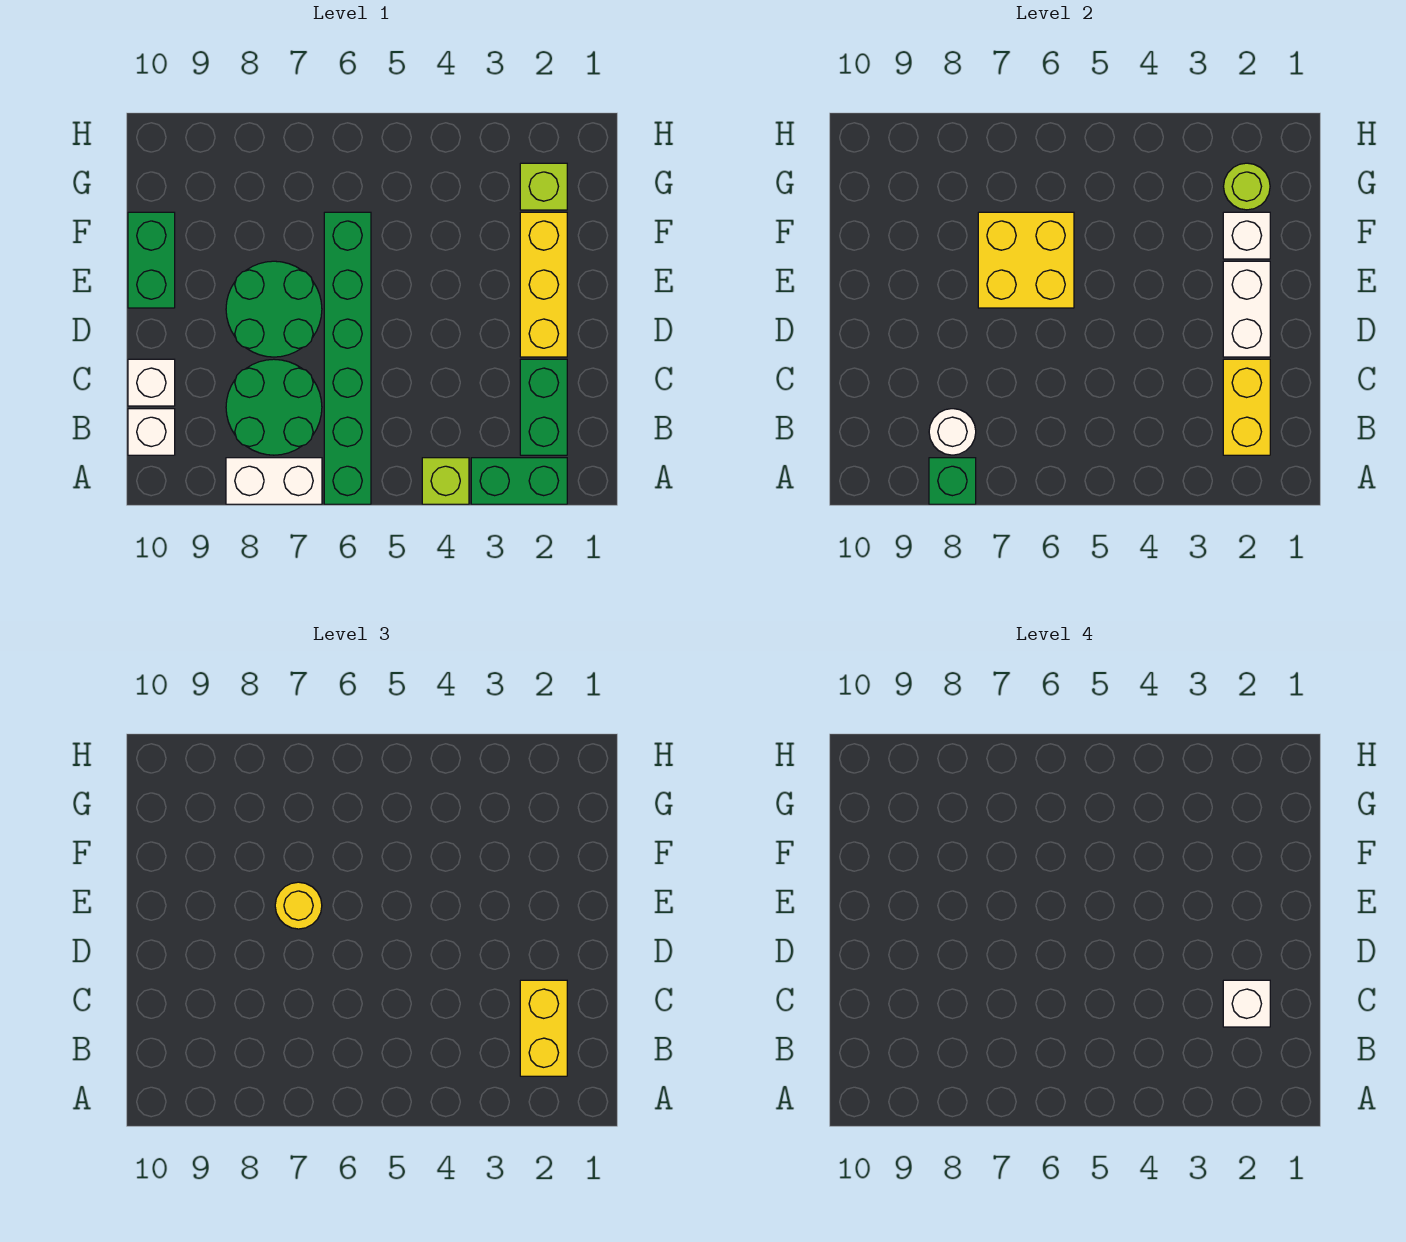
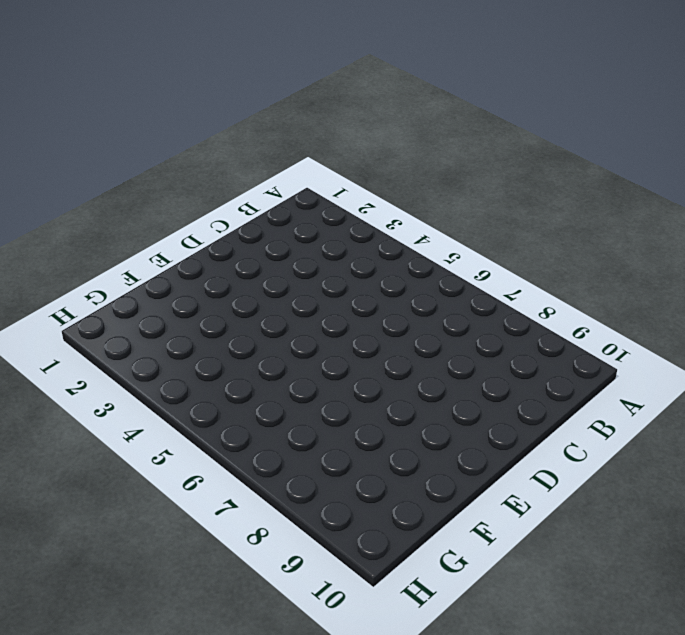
none -> green brick A2:A3 level 1
none -> lime brick A4 level 1
none -> green brick A6:F6 level 1

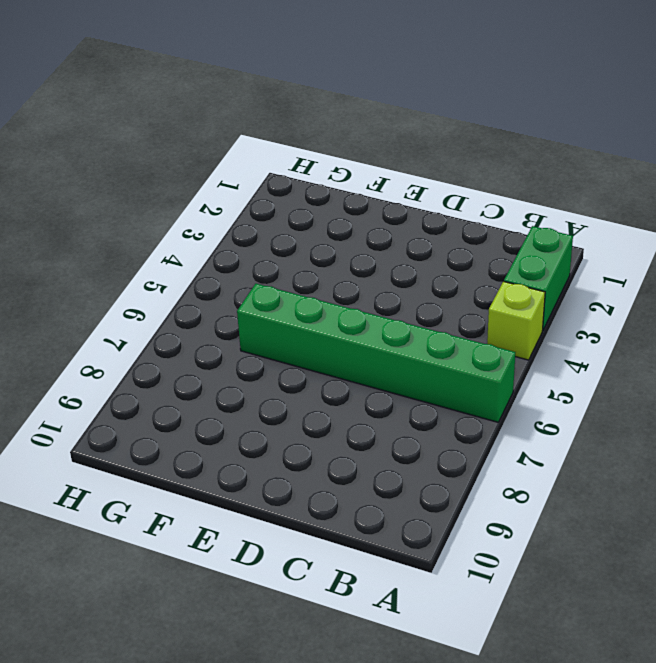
none -> white brick A7:A8 level 1
none -> green brick B2:C2 level 1
none -> green round brick B7:C8 level 1

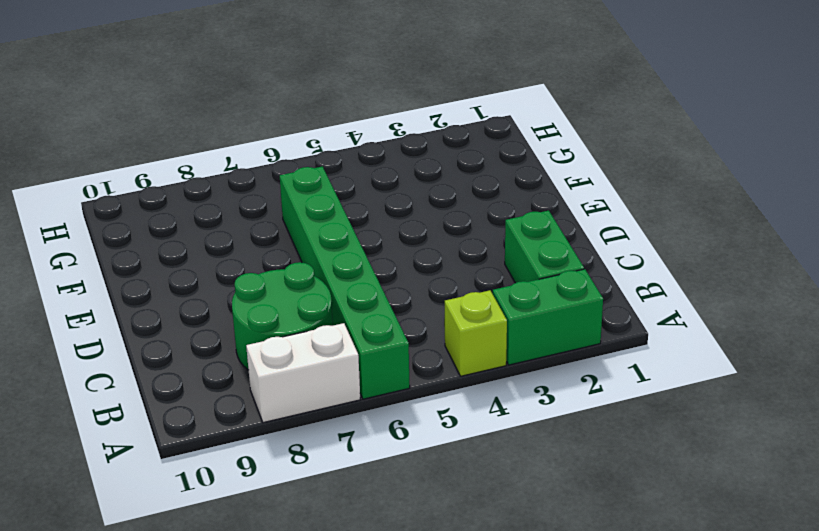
none -> white brick B10 level 1
none -> white brick C10 level 1
none -> yellow brick D2:F2 level 1

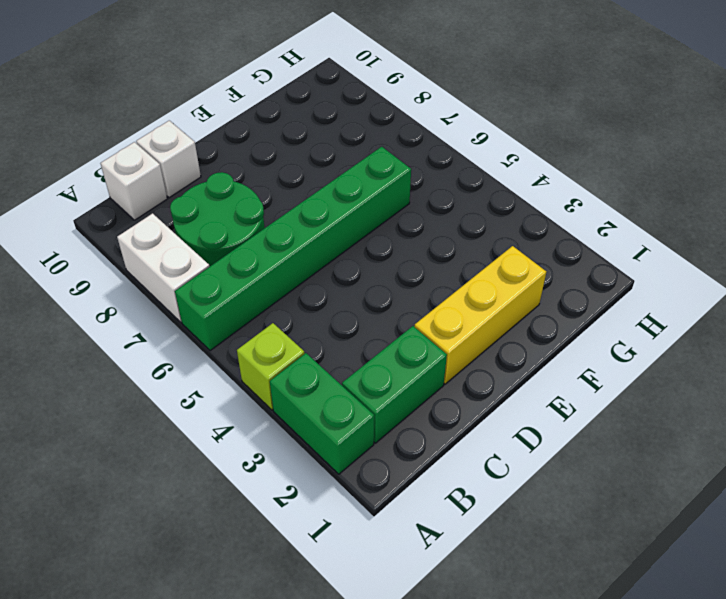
none -> green round brick D7:E8 level 1
none -> green brick E10:F10 level 1
none -> lime brick G2 level 1

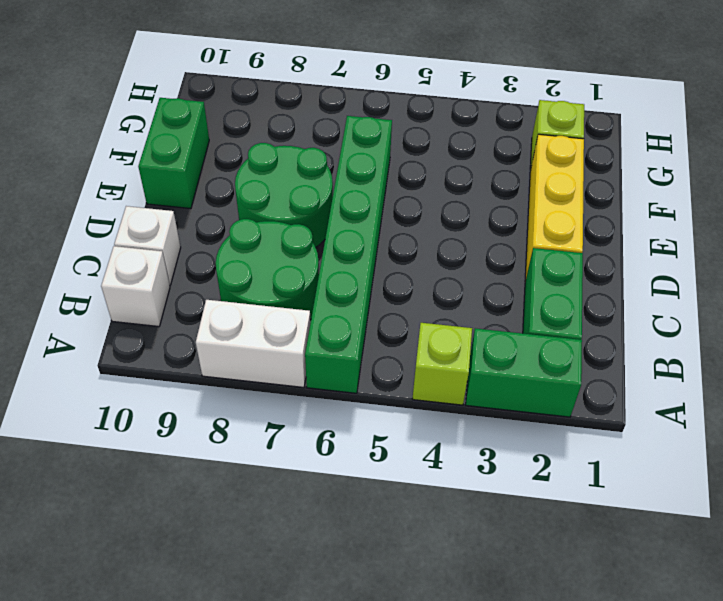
none -> green brick A8 level 2
none -> yellow brick B2:C2 level 2
none -> white round brick B8 level 2

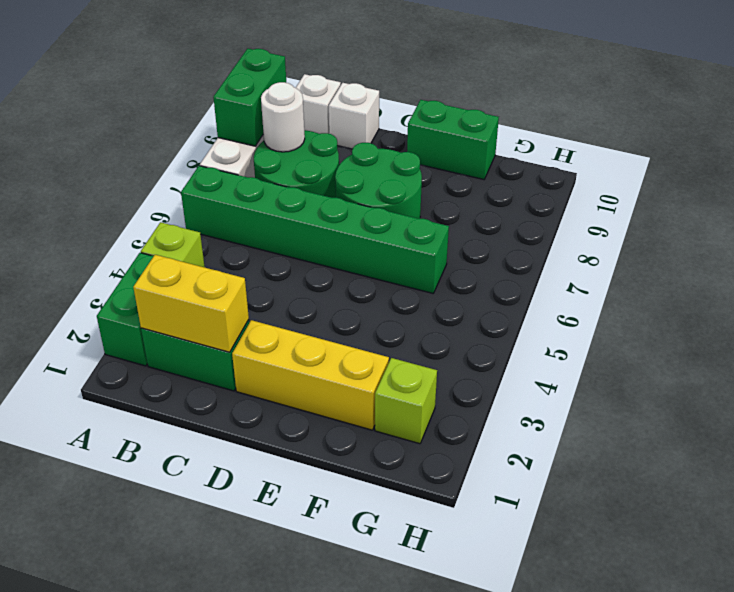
green brick A8:A9 level 2 -> green brick A8 level 2
none -> white brick D2:E2 level 2
none -> yellow brick E6:F7 level 2
none -> white brick F2 level 2

